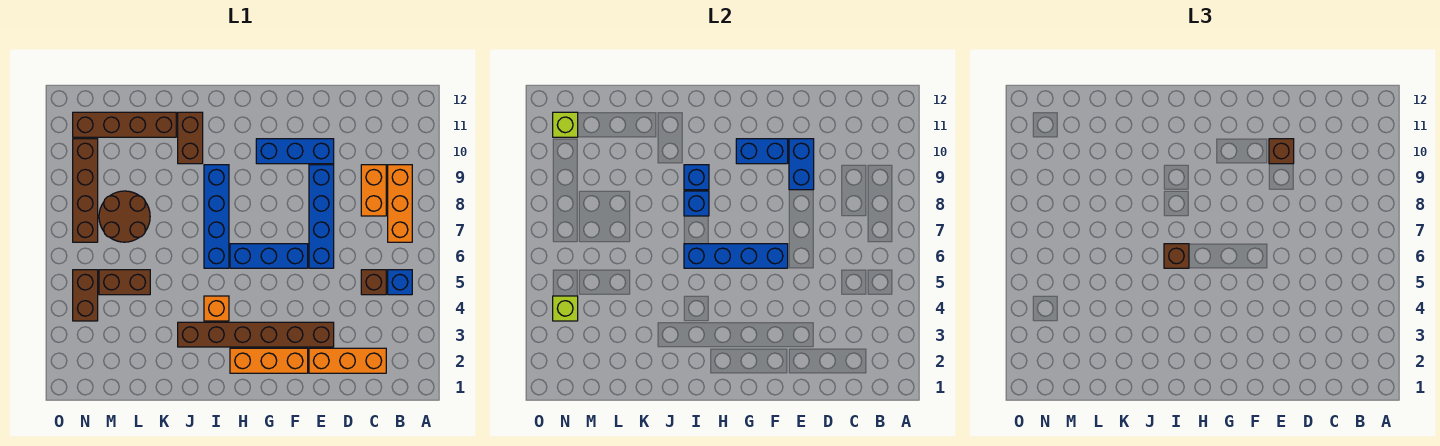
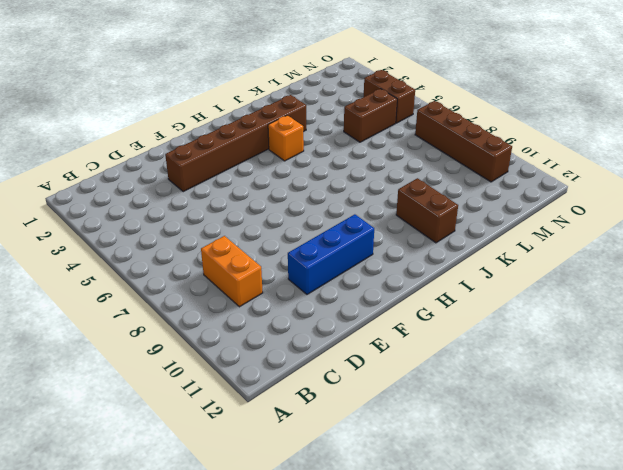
none -> blue brick B5 level 1
none -> orange brick B7:B9 level 1
none -> orange brick C2:E2 level 1

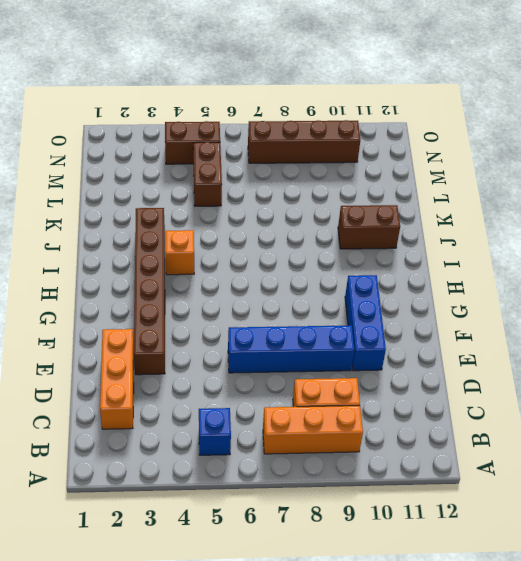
none -> brown brick C5 level 1
none -> orange brick F2:H2 level 1
none -> blue brick F6:H6 level 1

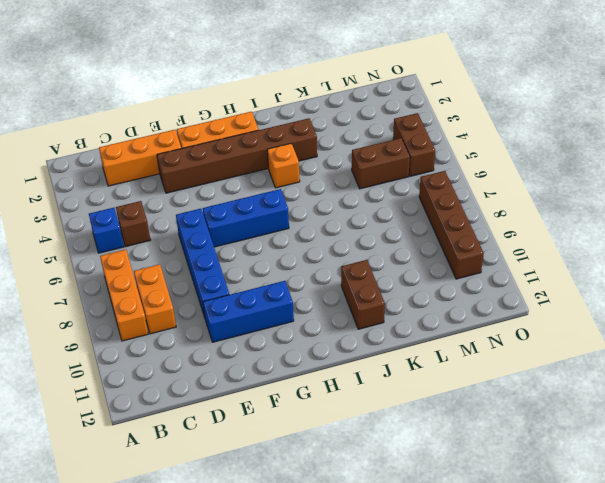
none -> blue brick I6:I9 level 1
none -> brown brick K11:N11 level 1
none -> brown round brick L7:M8 level 1

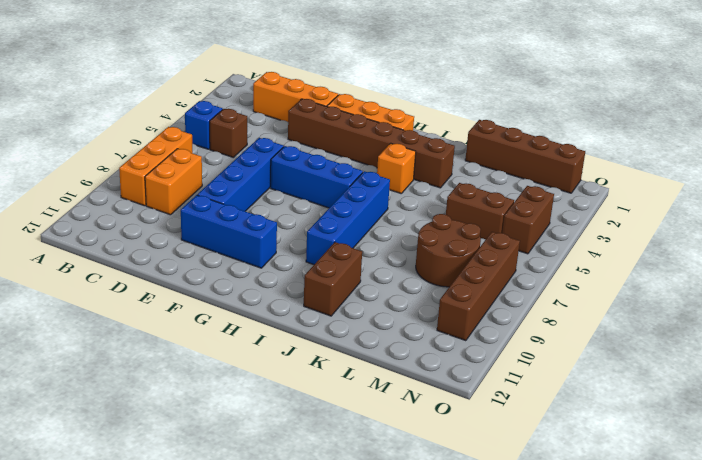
brown brick K1:N1 level 1 -> brown brick K11:N11 level 1
none -> blue brick E9:E10 level 2
none -> blue brick F6:I6 level 2
none -> blue brick F10:G10 level 2

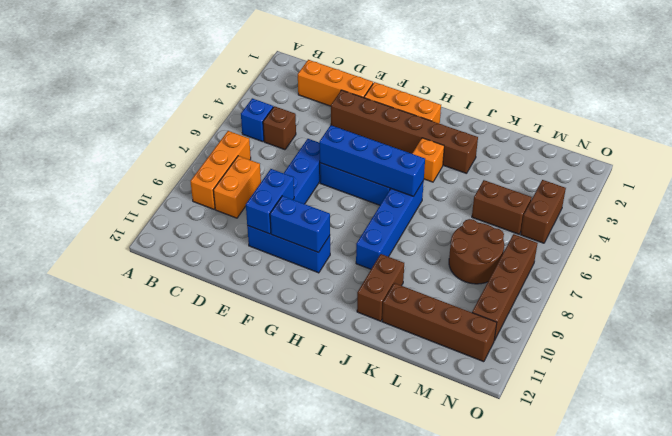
none -> blue brick I8 level 2
none -> blue brick I9 level 2
none -> lime brick N4 level 2

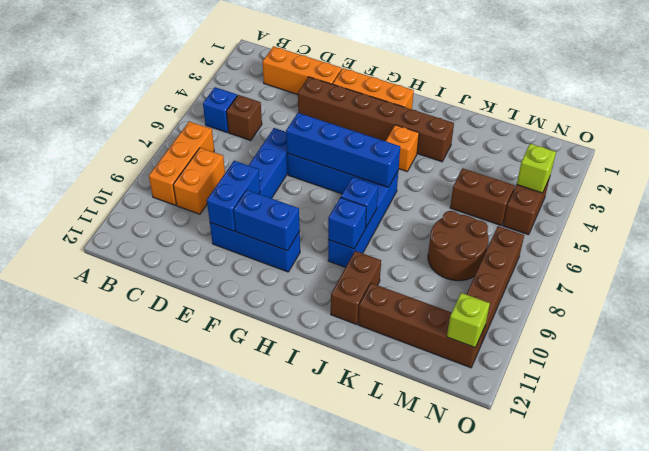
none -> brown brick E10 level 3
none -> brown brick I6 level 3

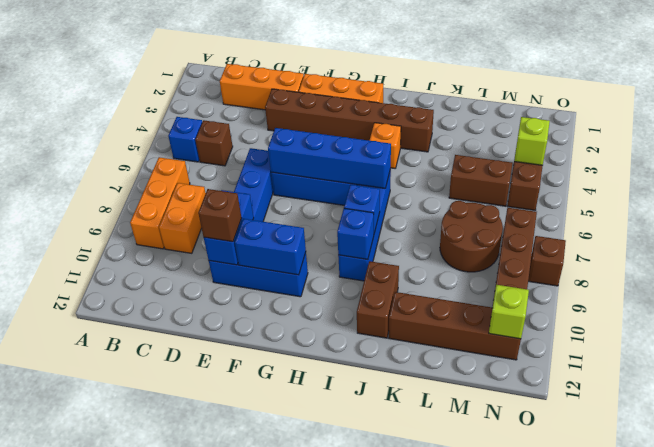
brown brick O8 level 1 -> brown brick I6 level 3

